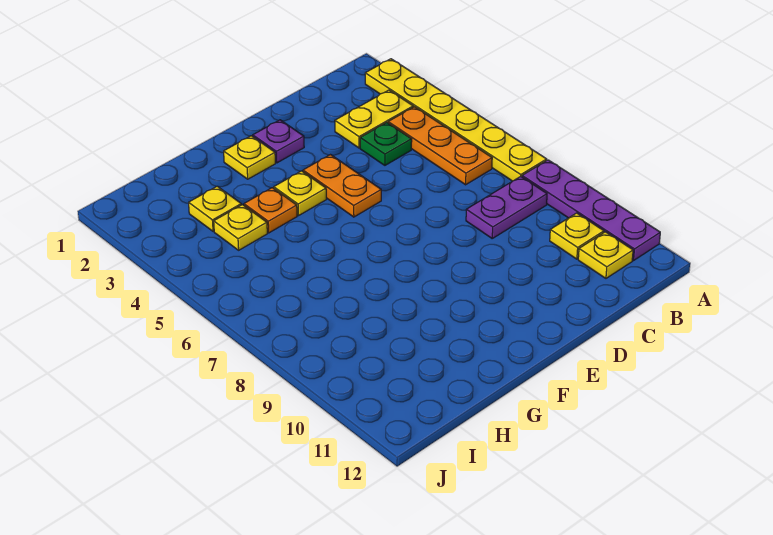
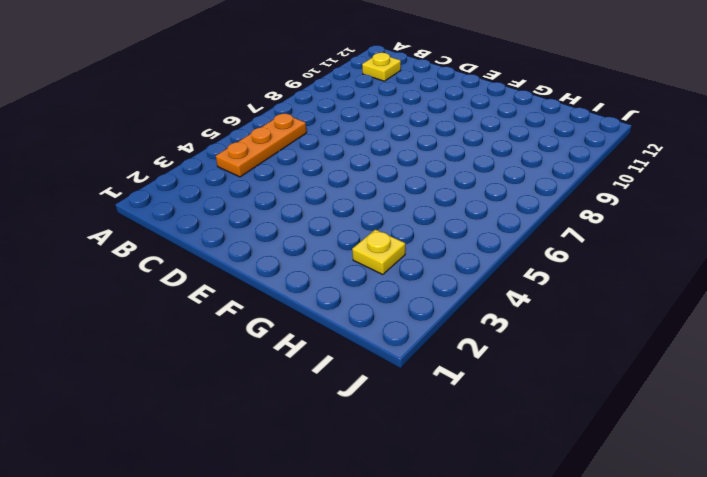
none -> yellow plate A2:A7 level 1
none -> purple plate A8:A11 level 1
none -> yellow plate B3:C3 level 1

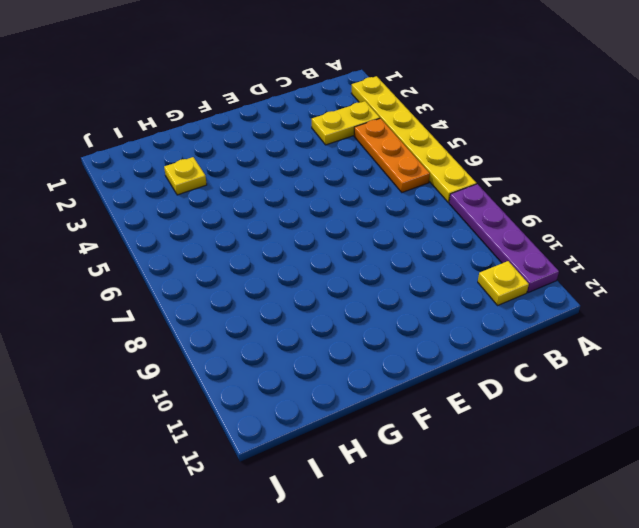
none -> purple plate B8:C8 level 1
none -> yellow plate B10 level 1
none -> green plate C4 level 1

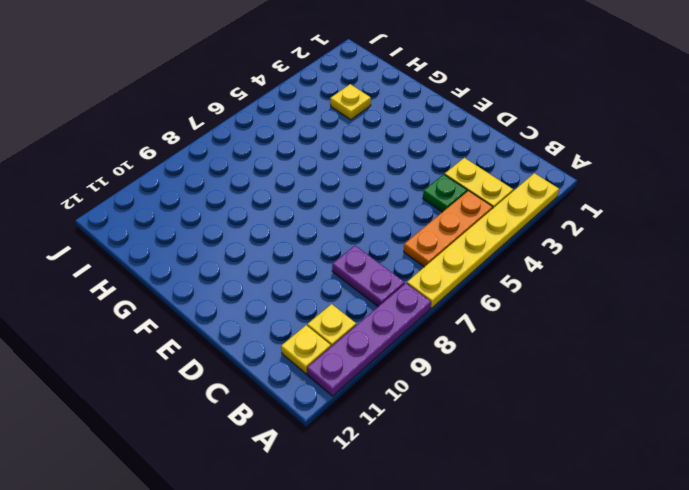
none -> purple plate E2 level 1
none -> orange plate E4:E5 level 1
none -> yellow plate F2 level 1

